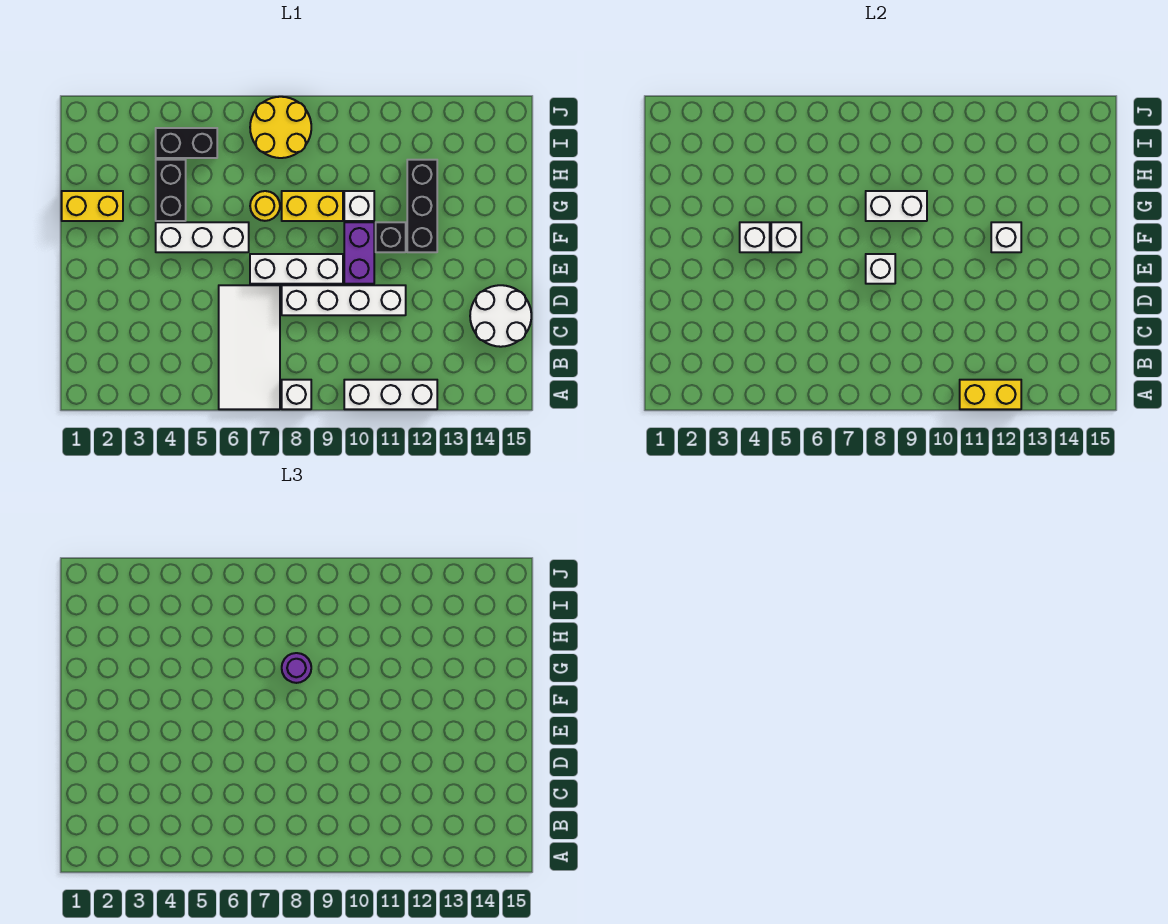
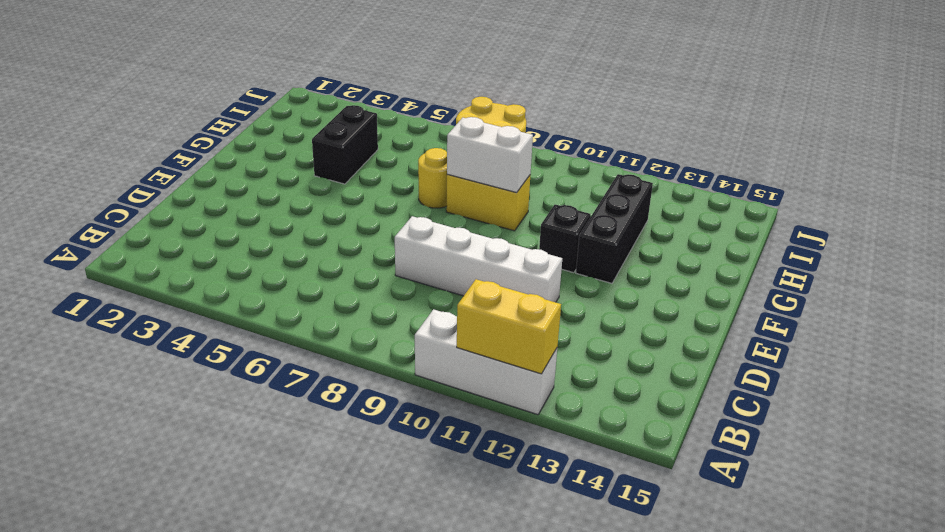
none -> white tile A6:D7 level 1
none -> white brick A8 level 1
none -> white round brick C14:D15 level 1

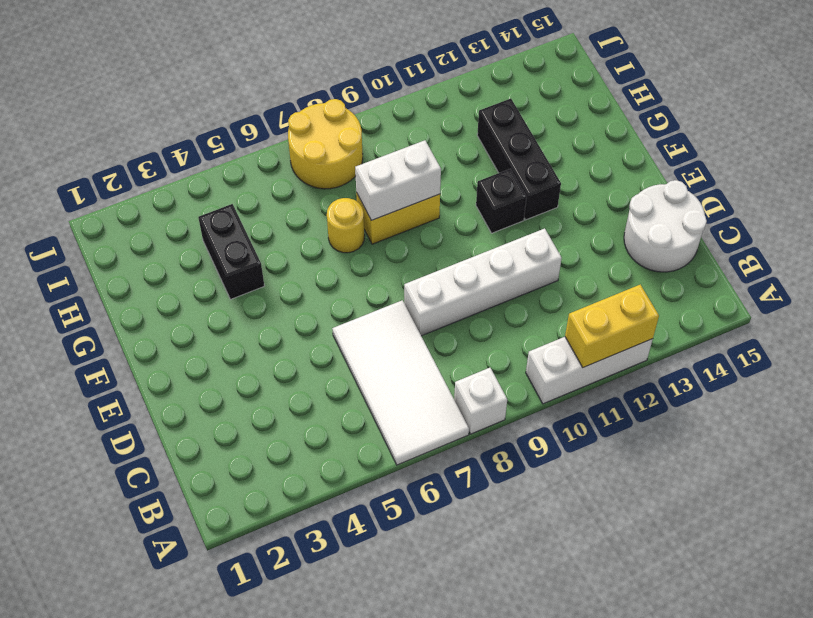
none -> white brick E7:E9 level 1
none -> purple brick E10:F10 level 1
none -> white brick F4:F6 level 1

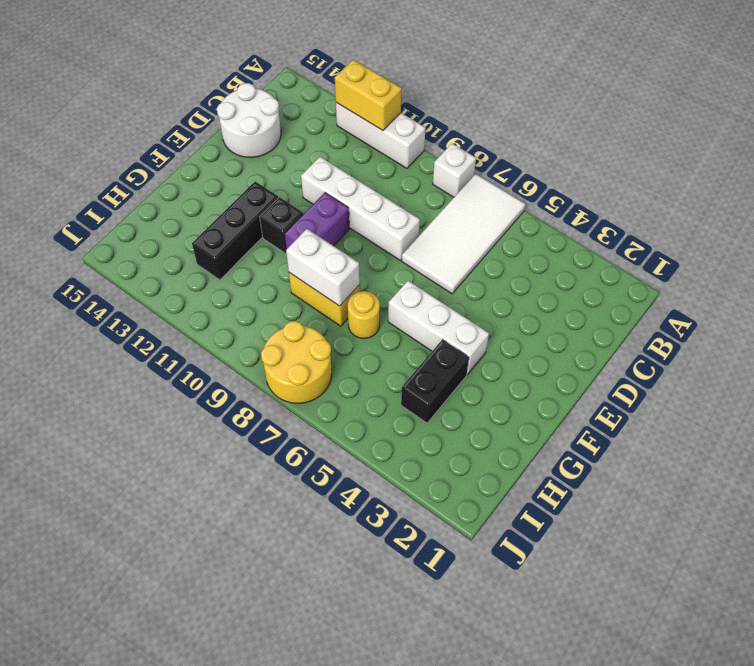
none -> white brick E7:E9 level 1
none -> yellow brick G1:G2 level 1
none -> white brick G10 level 1

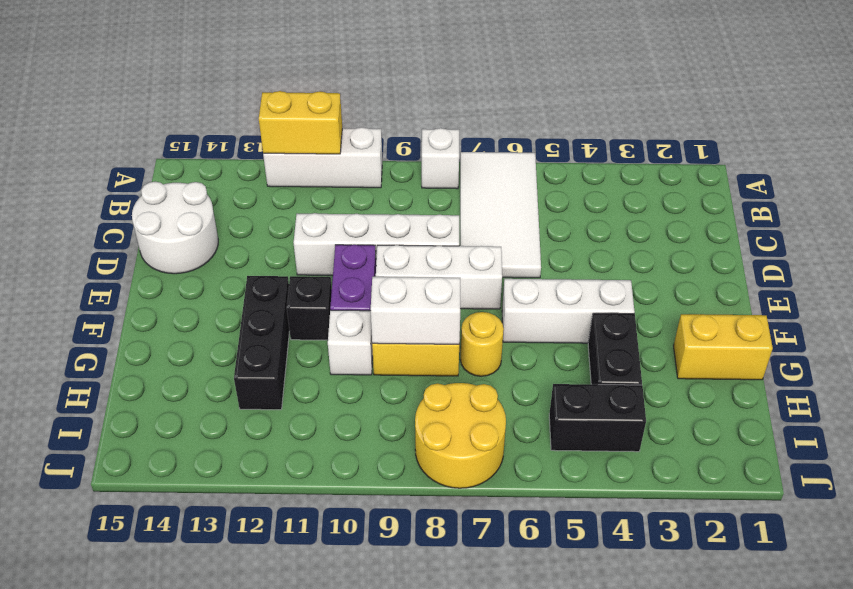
none -> white brick E8 level 2
none -> white brick F4 level 2
none -> white brick F5 level 2

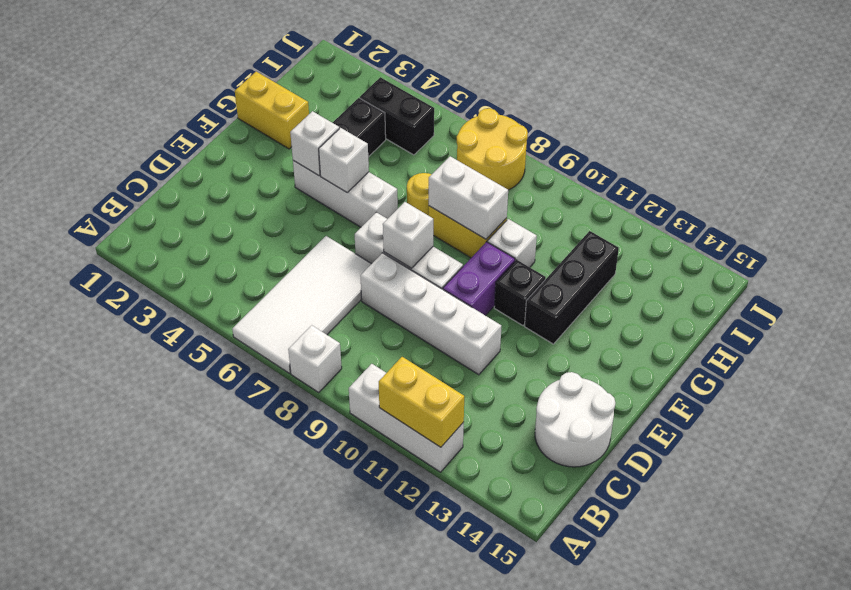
none -> white brick F12 level 2
none -> purple round brick G8 level 3

